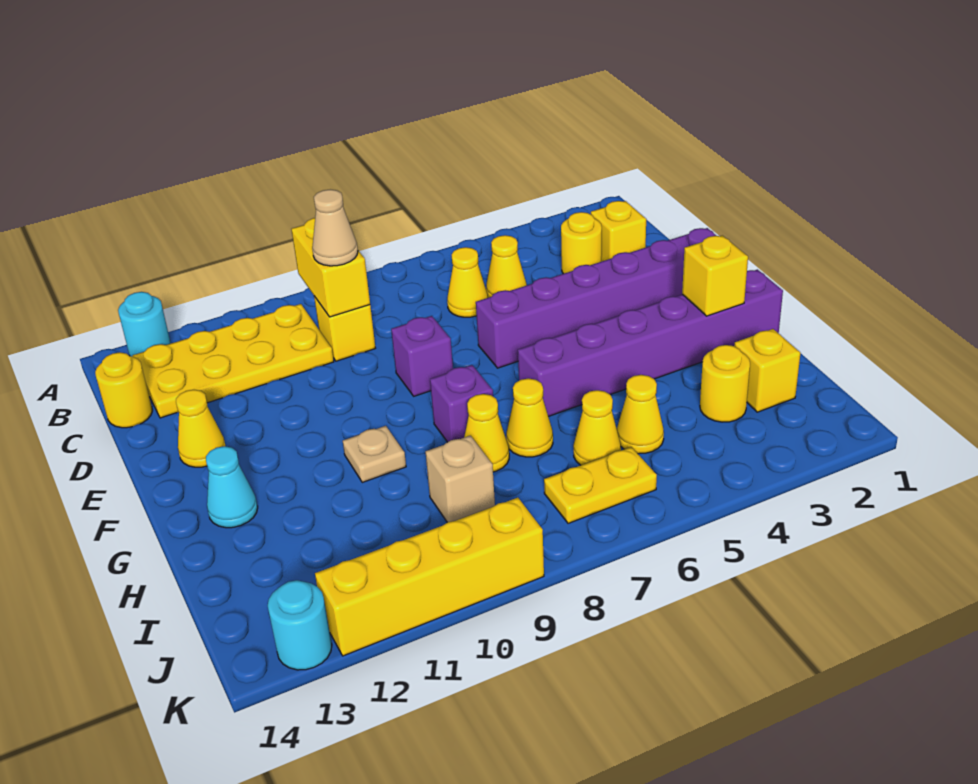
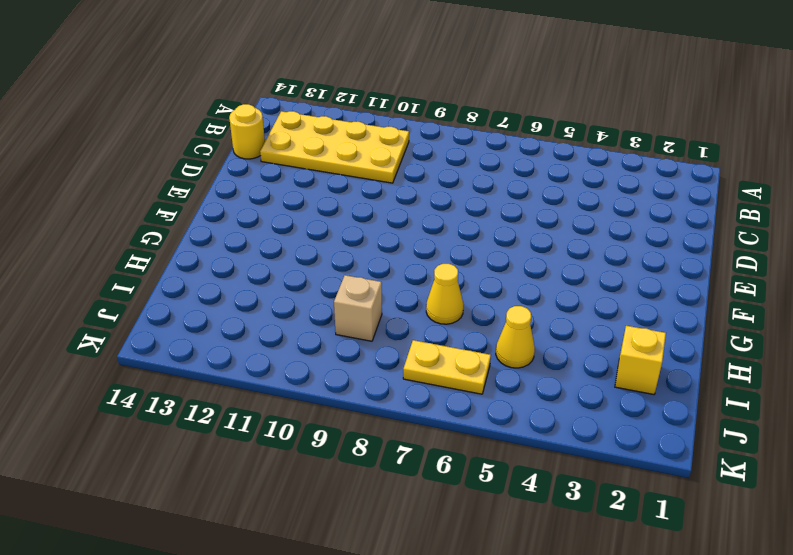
none -> cyan round brick A13 level 1
none -> yellow brick C2 level 1
none -> yellow round brick C3 level 1

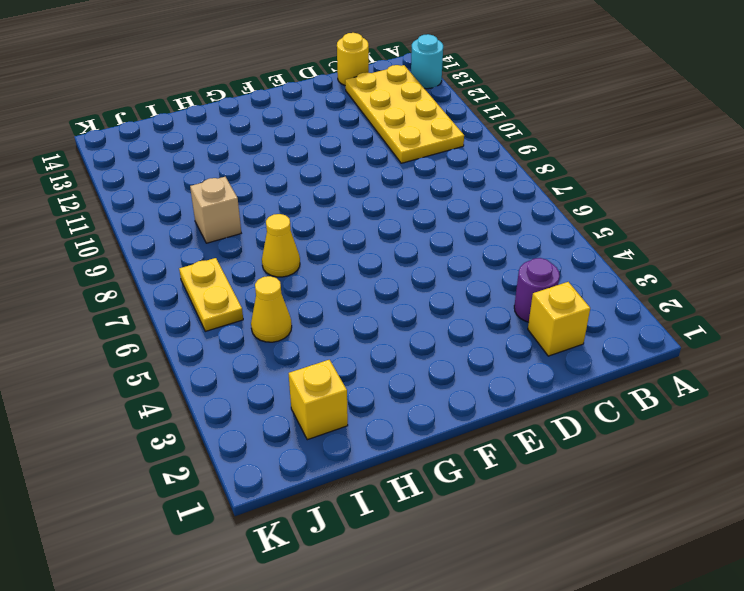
purple round brick C3 level 1 -> yellow round brick C3 level 1
none -> yellow cone C5 level 1
none -> yellow cone C6 level 1
none -> yellow brick C9 level 1

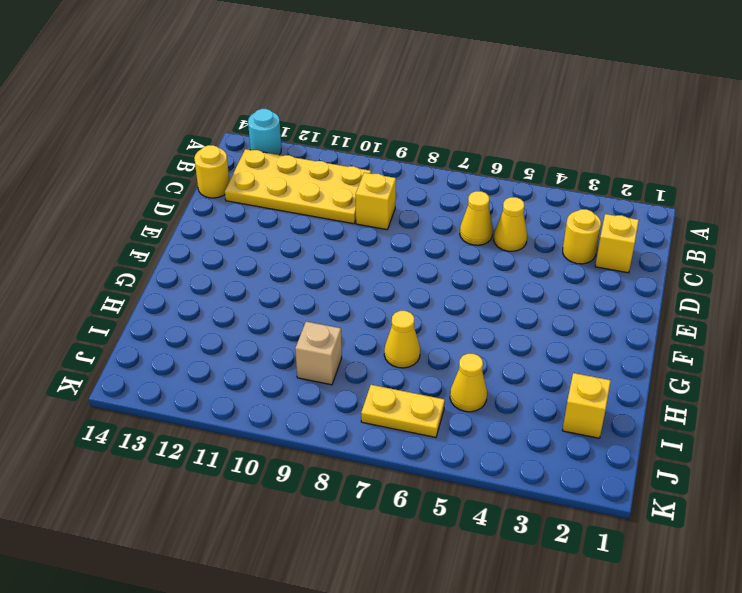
none -> purple brick E1:E6 level 1
none -> purple brick E8 level 1
none -> yellow cone E13 level 1

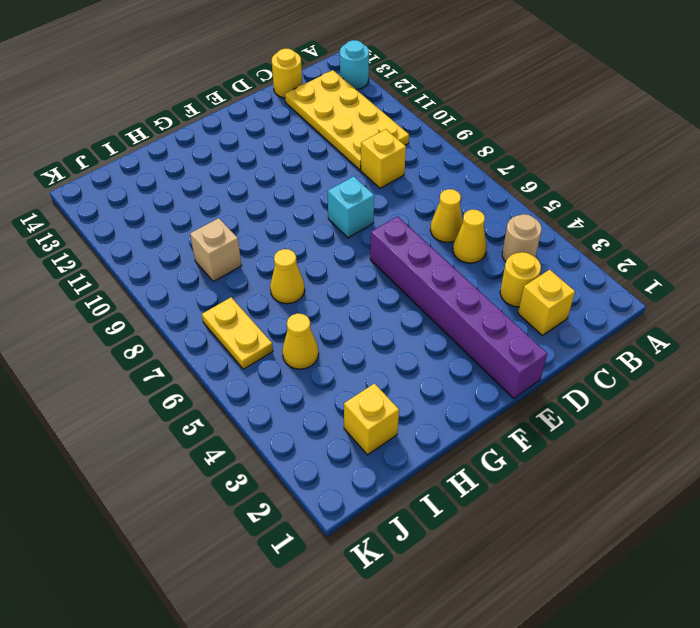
tan round brick B4 level 1 -> none
cyan brick E8 level 1 -> purple brick E8 level 1
none -> yellow cone E13 level 1
none -> purple brick G1:G6 level 1
none -> purple brick G8 level 1

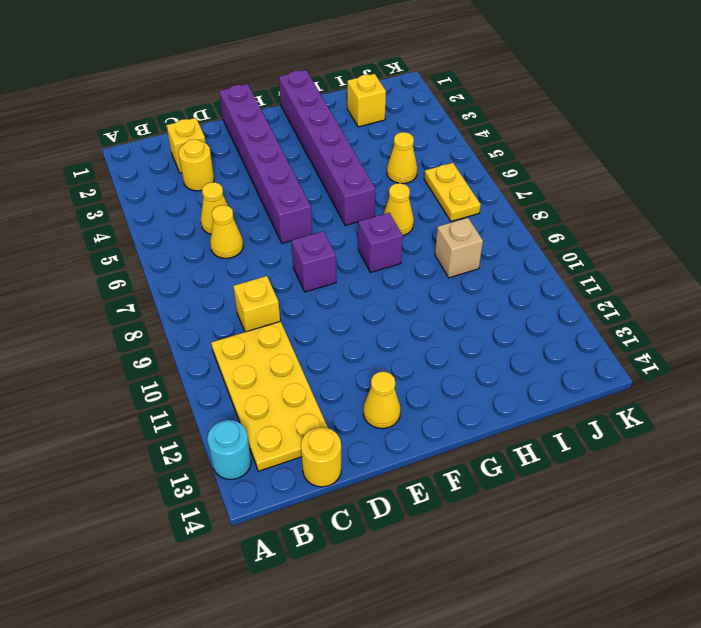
none -> tan plate G10 level 1
none -> cyan cone G13 level 1
none -> yellow cone H8 level 1

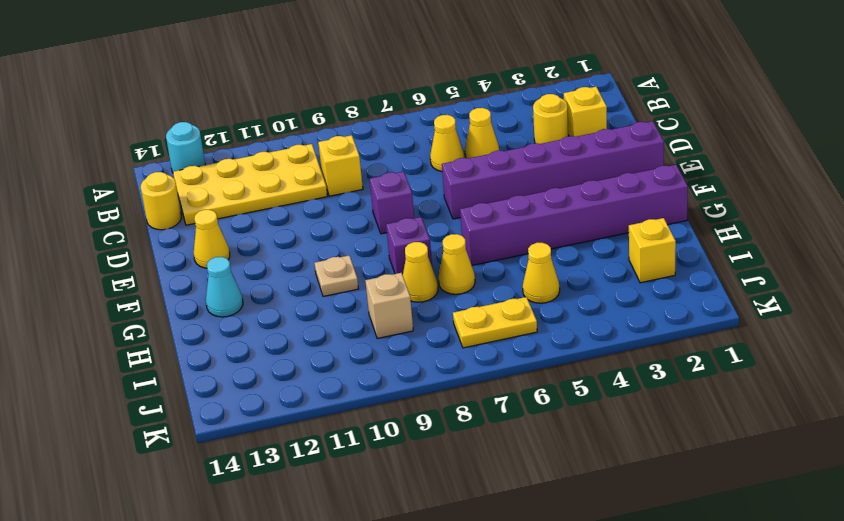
none -> yellow round brick I3 level 1
none -> yellow cone I6 level 1
none -> yellow brick K9:K12 level 1

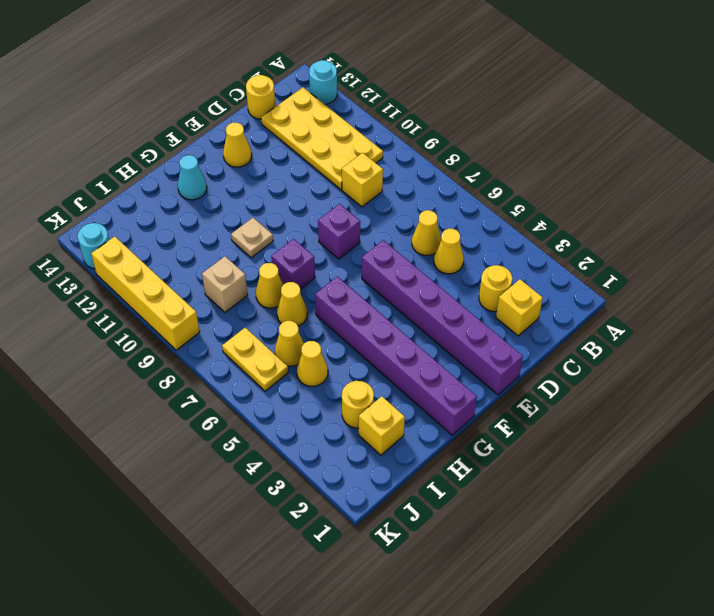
none -> yellow brick B9:C9 level 2
none -> yellow brick G2 level 2
none -> tan cone C9 level 3

